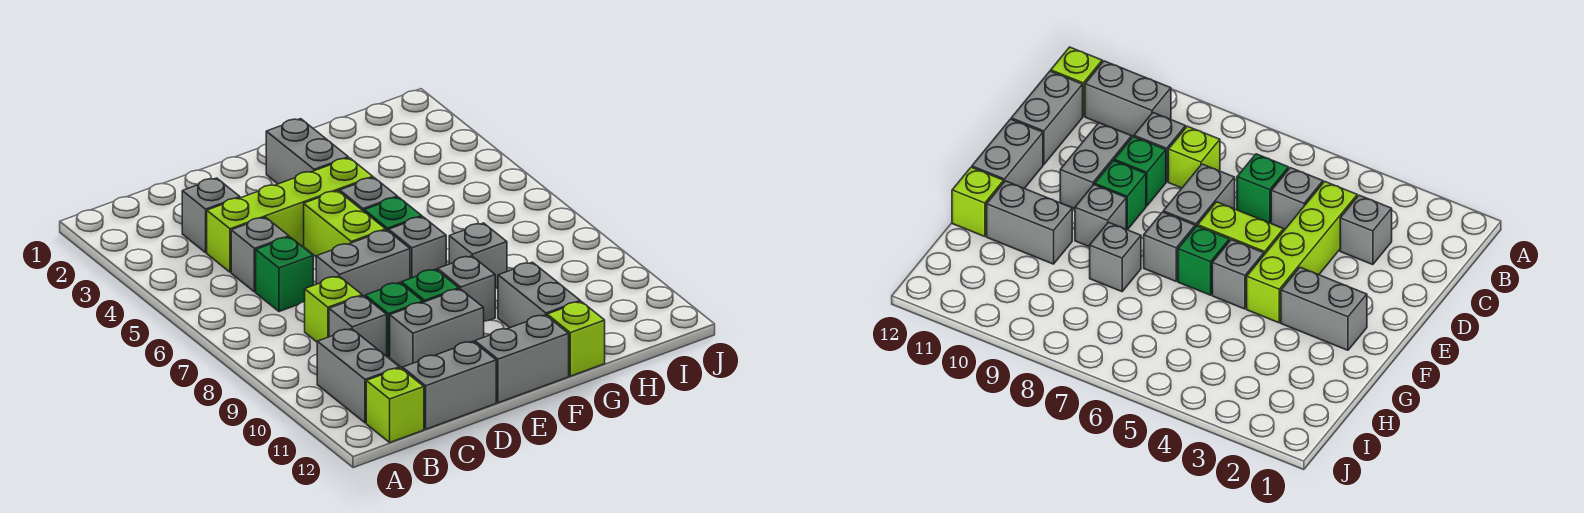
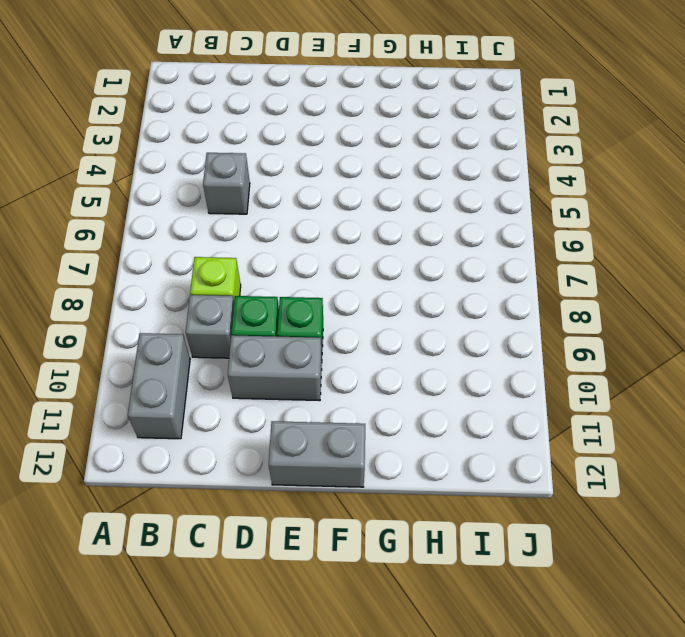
none -> lime brick B12 level 1
none -> grey brick C3 level 1
none -> lime brick C4:F4 level 1

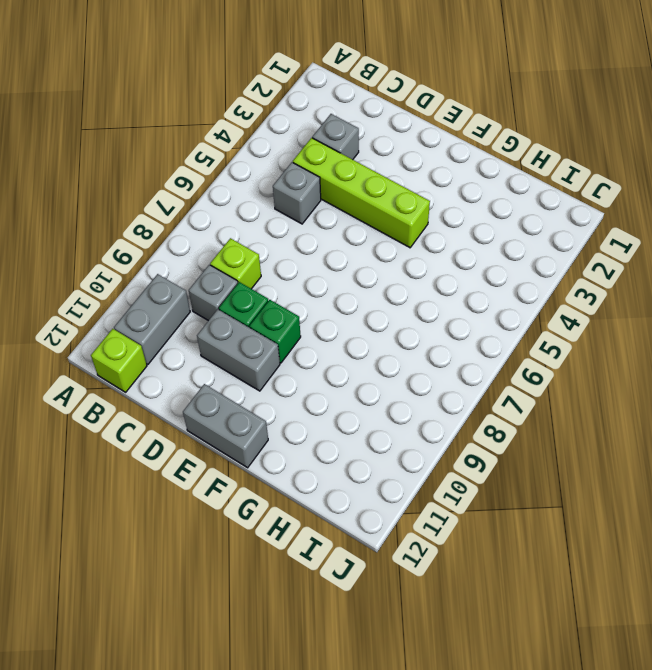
none -> green brick C6 level 1
none -> grey brick C12:D12 level 1
none -> grey brick D7:E7 level 1

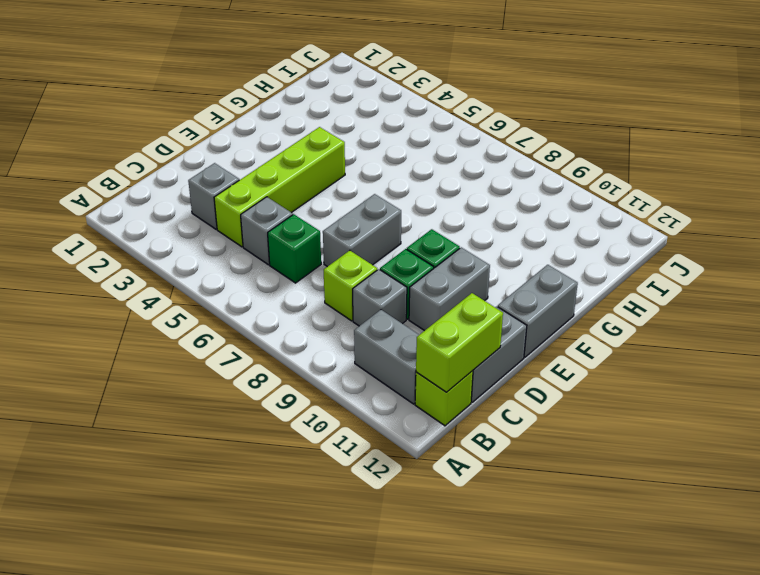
lime brick B12:C12 level 2 -> lime brick E5:E6 level 1
none -> grey brick F2:F3 level 1
none -> grey brick F5 level 1
none -> green brick F6 level 1

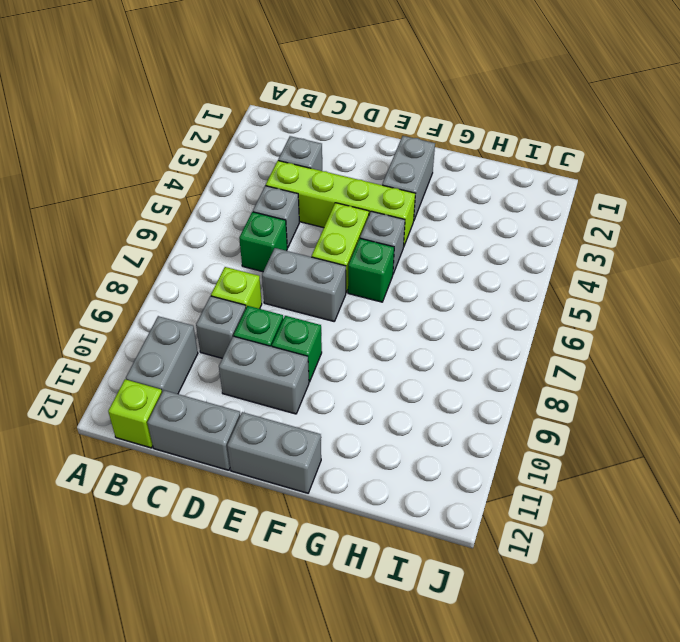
none -> grey brick F7 level 1
none -> grey brick F9 level 1
none -> grey brick G8 level 1

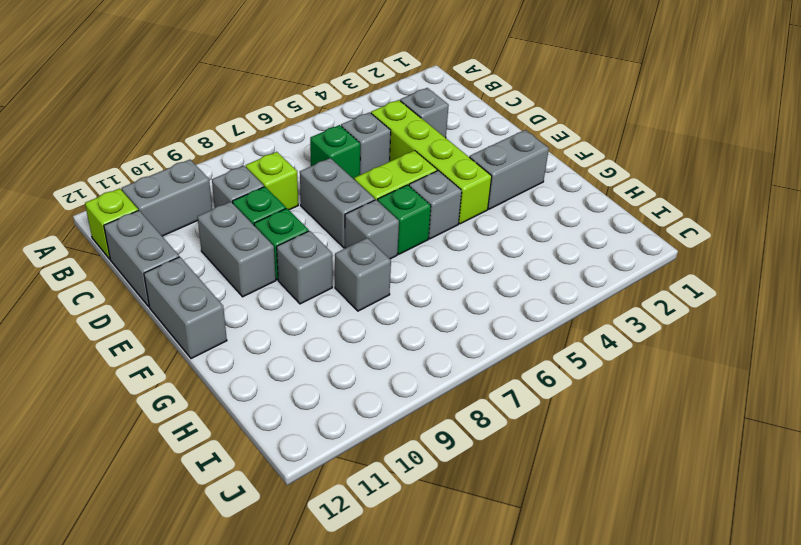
none -> grey brick G10:G11 level 1
none -> lime brick G12 level 1

